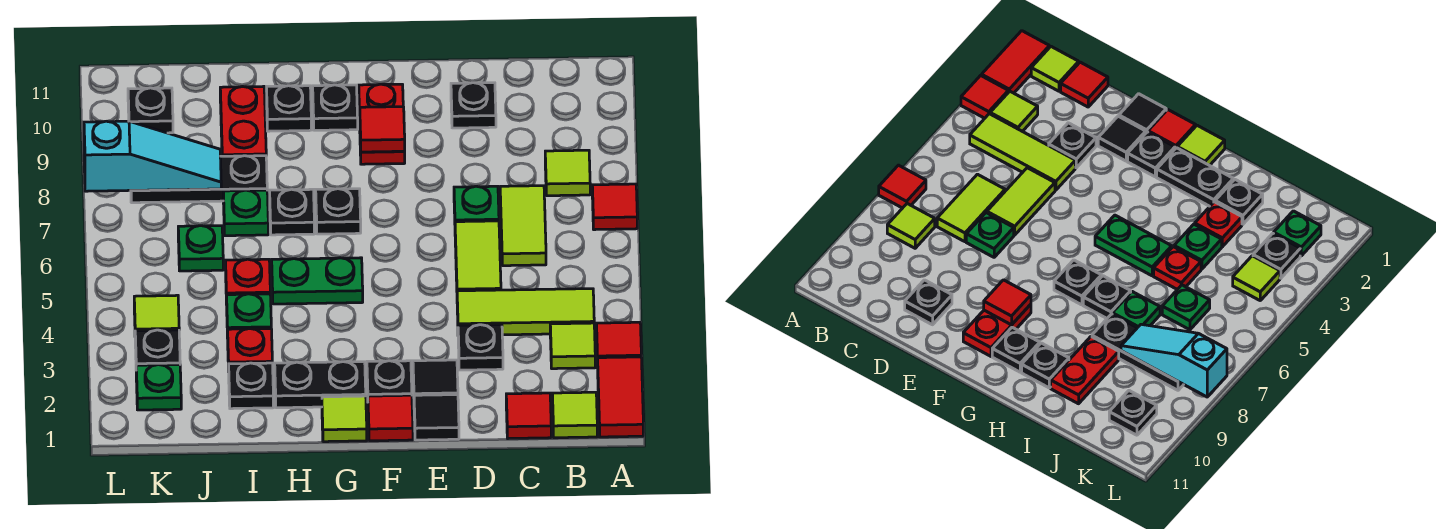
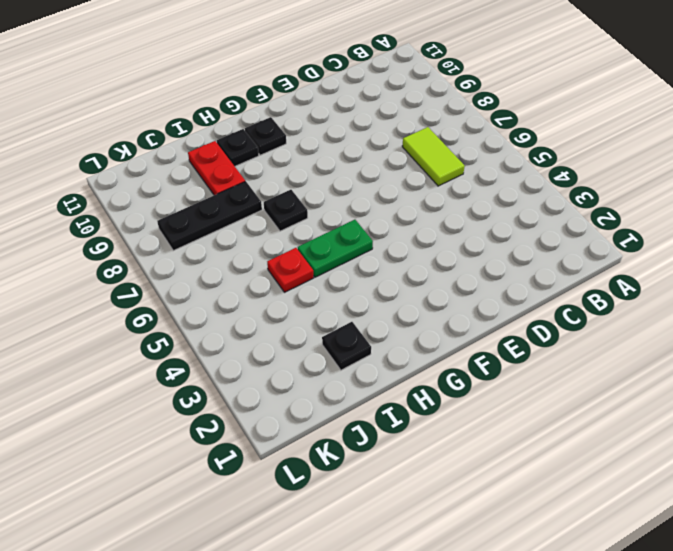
none -> red tile A1:A2 level 1
none -> red tile A3 level 1
none -> red tile A7 level 1
none -> lime tile B1 level 1

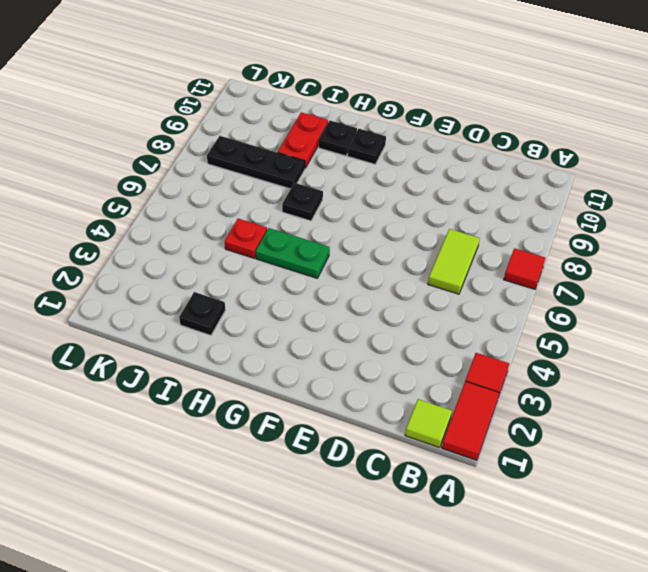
none -> lime tile B3 level 1
none -> lime tile B4:D4 level 1
none -> lime tile B8 level 1
none -> red tile C1 level 1

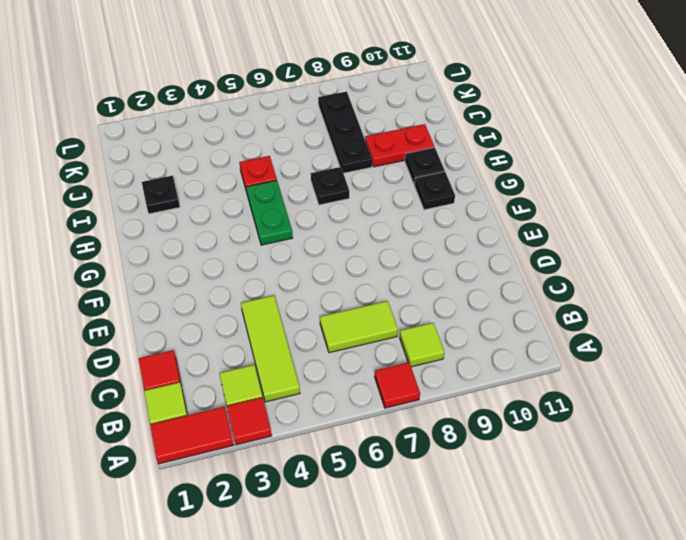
none -> black plate D3 level 1
none -> lime tile D5:D6 level 1
none -> green plate D7 level 1
none -> black plate D10 level 1

